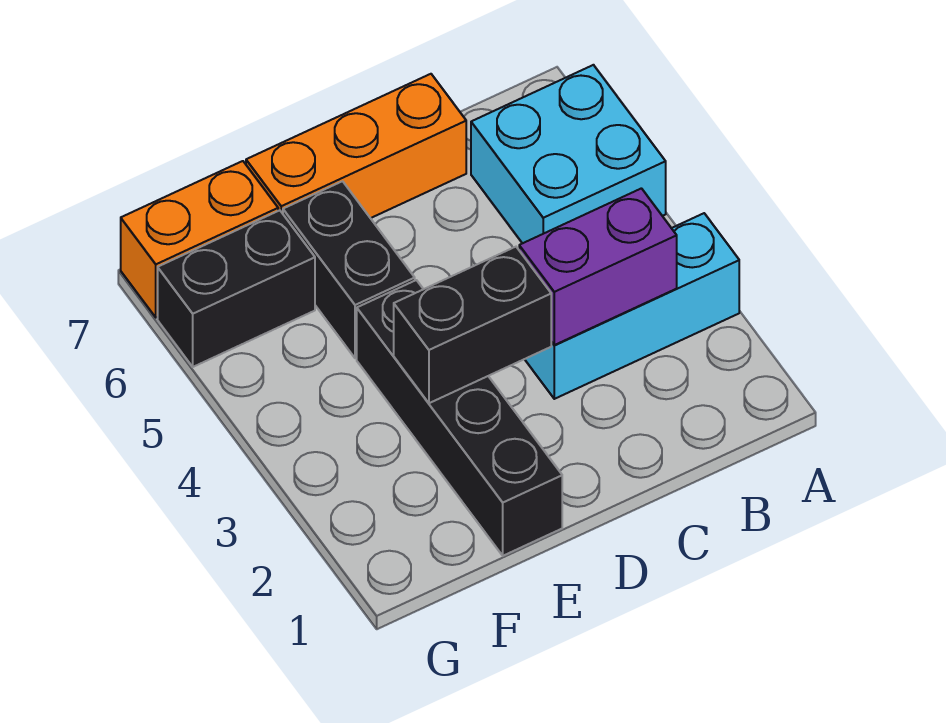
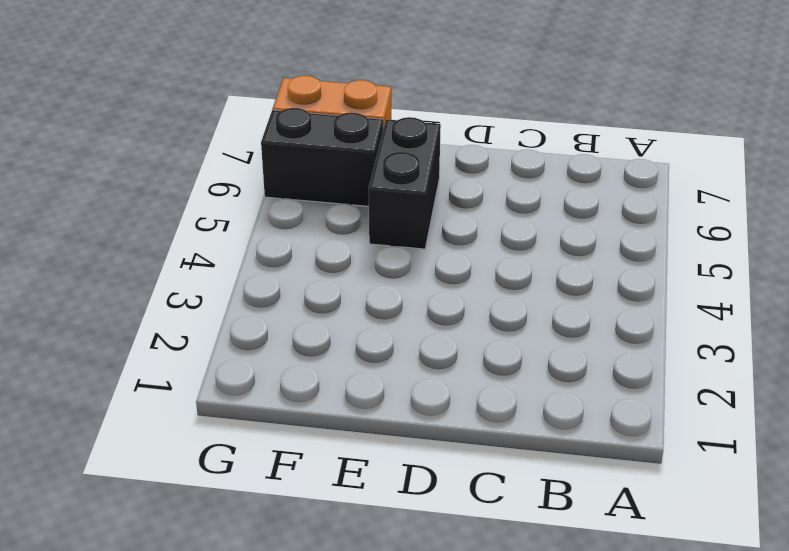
none -> cyan brick A3:C3 level 1
none -> cyan brick A5:B6 level 1

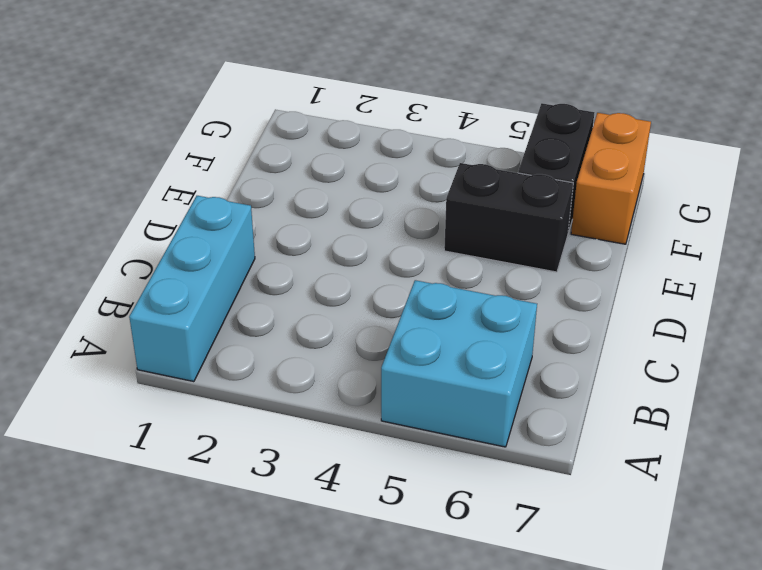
cyan brick A1:C1 level 1 -> cyan brick A3:C3 level 1
none -> orange brick C7:E7 level 1
none -> black brick E1:E4 level 1

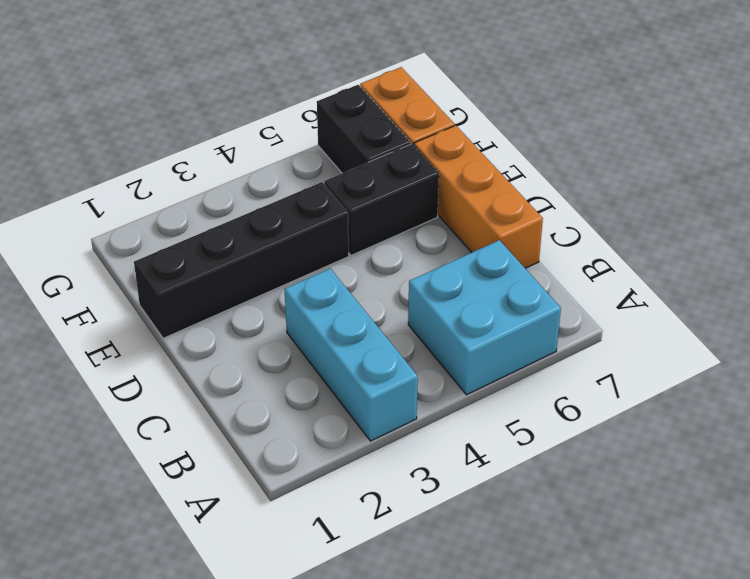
none -> purple brick B3:C3 level 2
none -> black brick D3:E3 level 2

